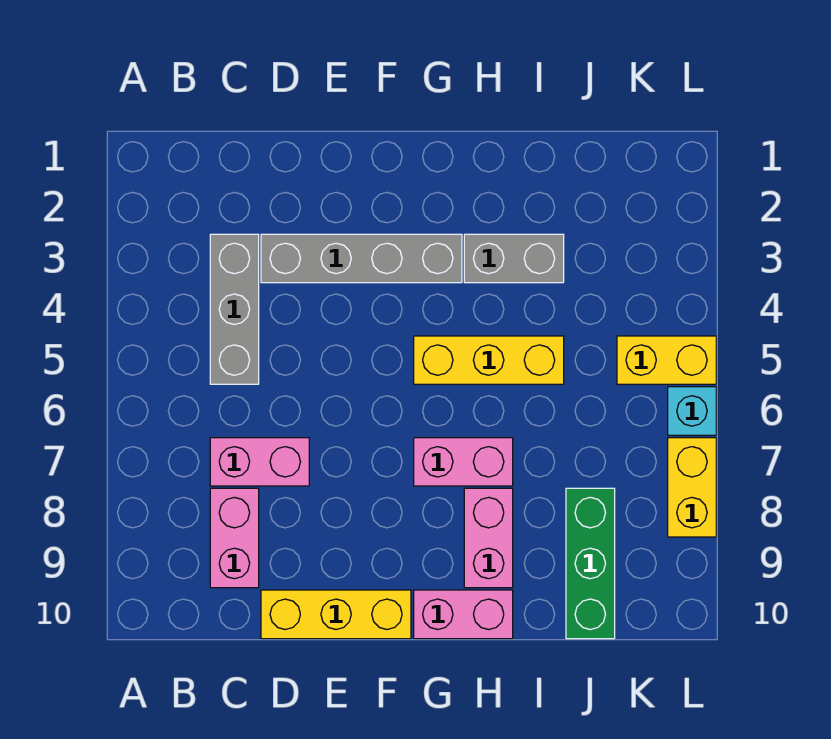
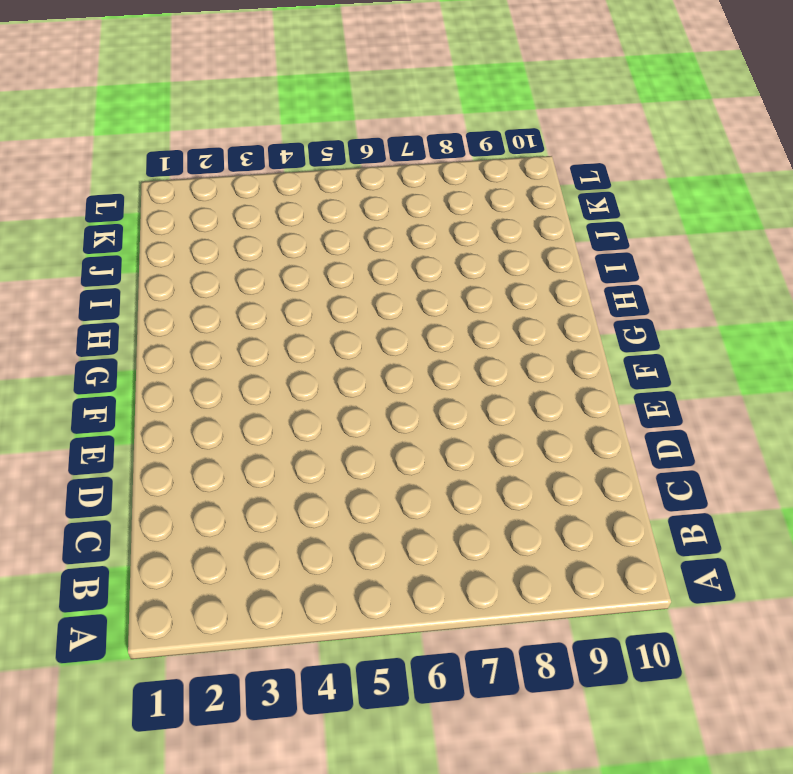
none -> grey brick C3:C5 level 1
none -> pink brick C7:D7 level 1
none -> pink brick C8:C9 level 1

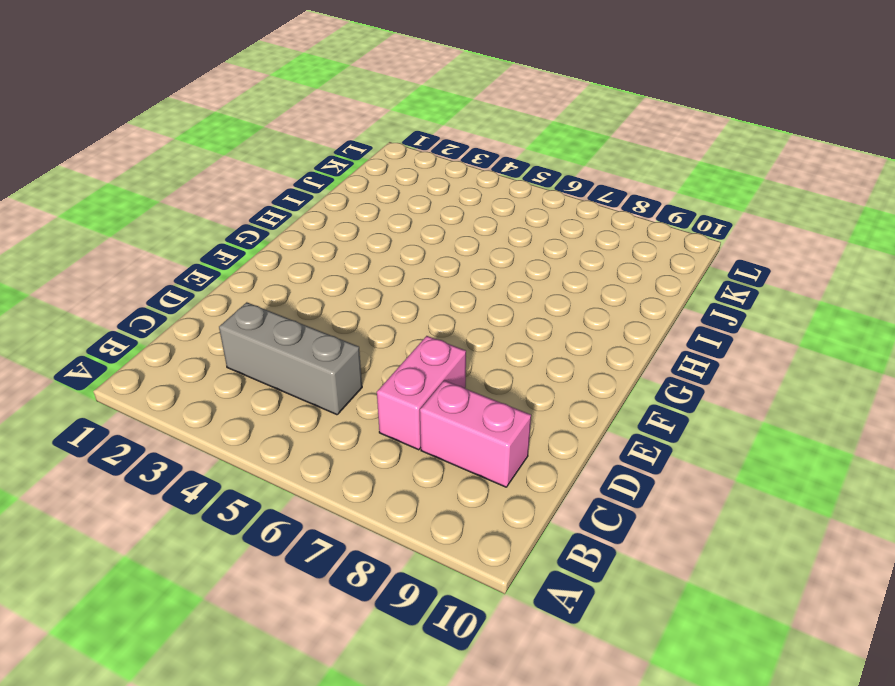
none -> grey brick D3:G3 level 1
none -> yellow brick D10:F10 level 1
none -> yellow brick G5:I5 level 1

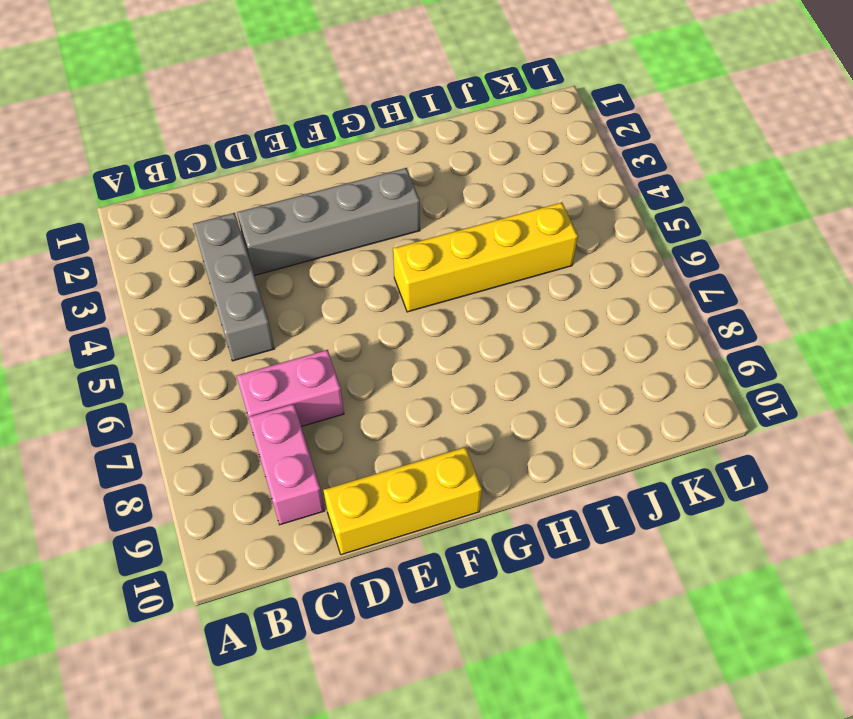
yellow brick G5:J5 level 1 -> yellow brick G5:I5 level 1
none -> pink brick G7:H7 level 1
none -> pink brick G10:H10 level 1
none -> grey brick H3:I3 level 1

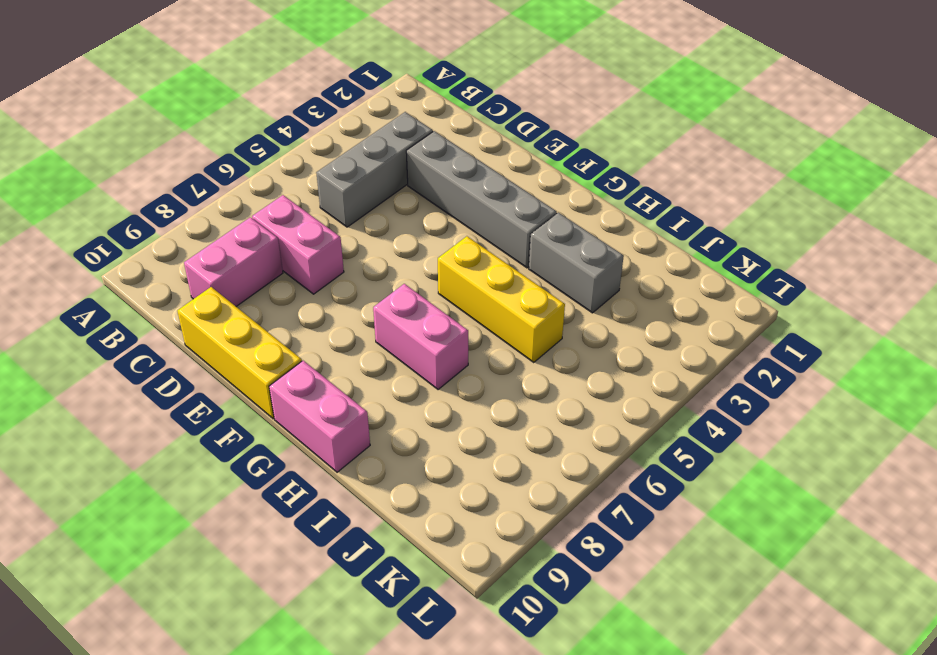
none -> pink brick H8:H9 level 1
none -> green brick J8:J10 level 1
none -> yellow brick K5:L5 level 1

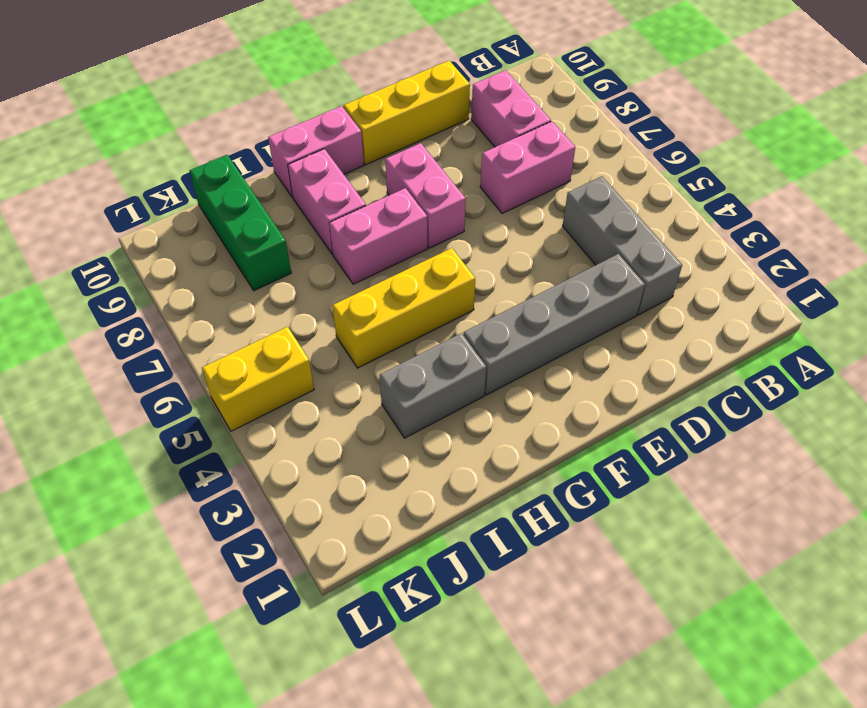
pink brick F7:F8 level 1 -> none
none -> cyan brick L6 level 1
none -> yellow brick L7:L8 level 1

